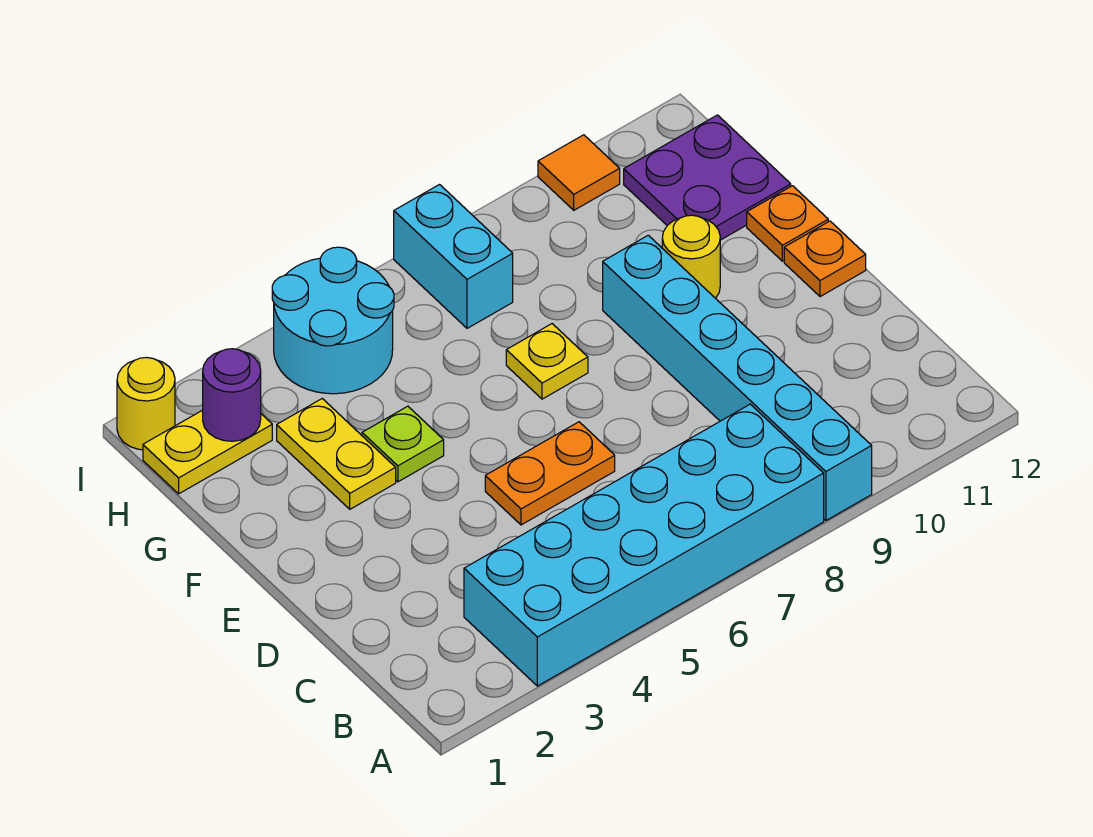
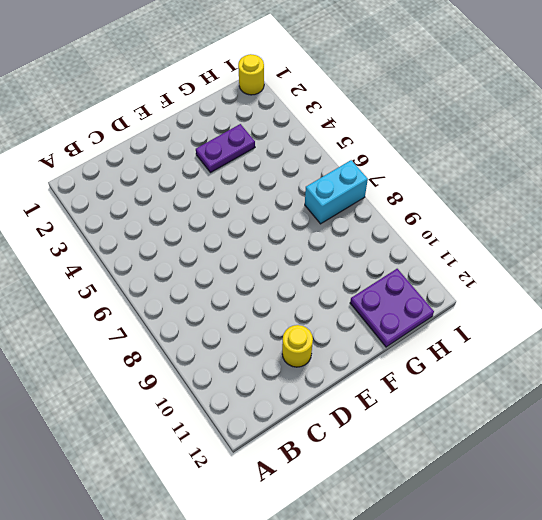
yellow round brick D11 level 1 -> yellow round brick F10 level 1
purple plate F3:G3 level 1 -> yellow plate F3:G3 level 1
none -> cyan brick A3:B8 level 1
none -> cyan brick A9:F9 level 1
none -> orange plate D5:D6 level 1

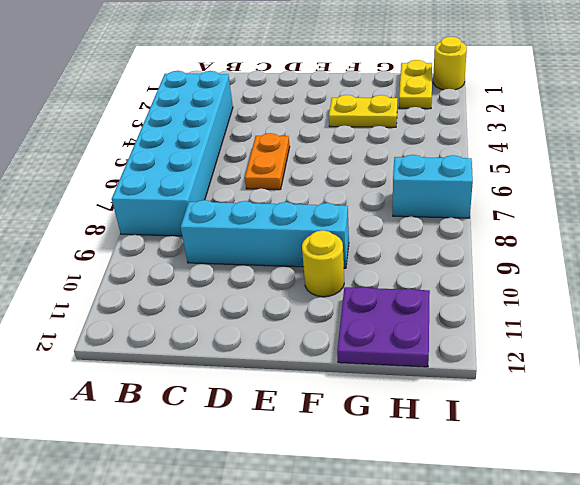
cyan brick C9:F9 level 1 -> cyan brick A9:F9 level 1
none -> orange plate E12 level 1
none -> lime plate F4 level 1
none -> yellow plate F7 level 1

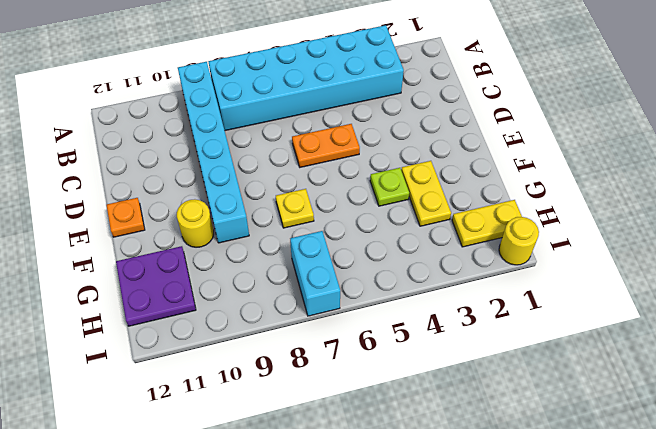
none -> orange plate F12 level 1
none -> cyan round brick H4:I5 level 1
none -> orange tile I10 level 1

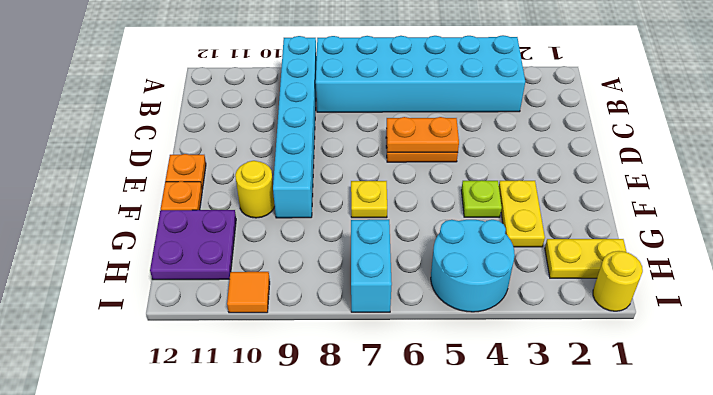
orange plate D5:D6 level 2 -> none
none -> purple round brick H2 level 2

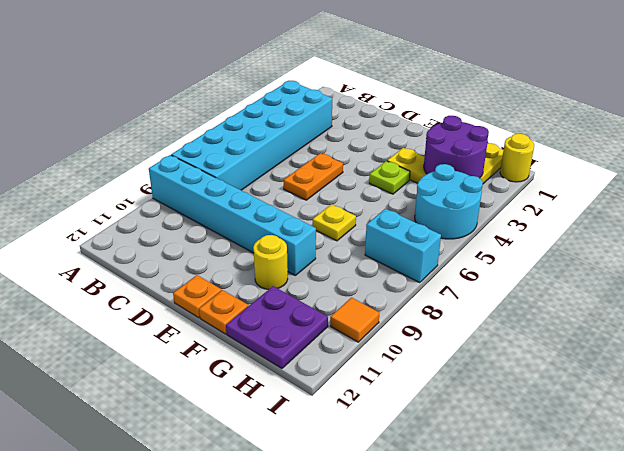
purple round brick G2:H3 level 2 -> purple round brick H2 level 2

